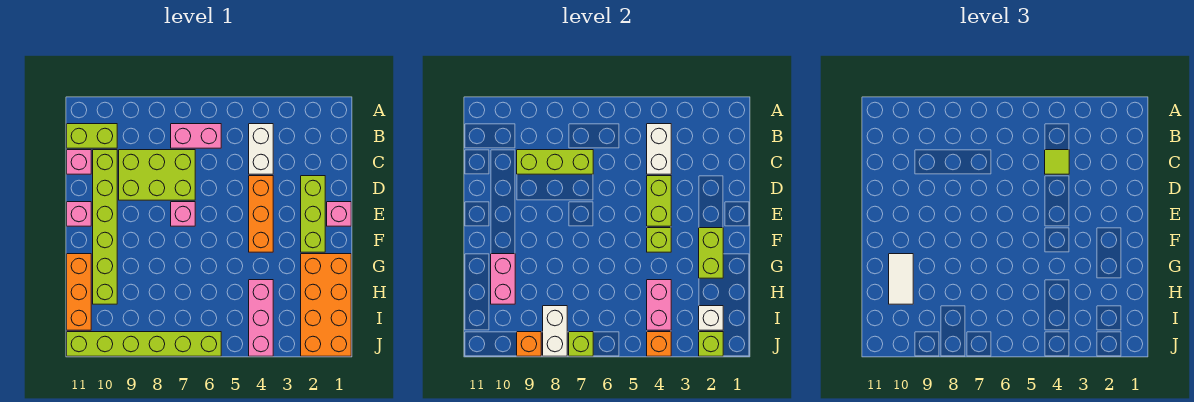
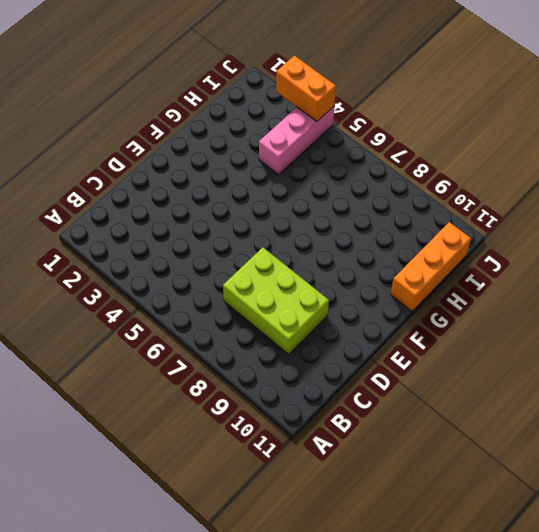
orange brick J3:J4 level 2 -> orange brick J4 level 2
none -> white brick B4:C4 level 1
none -> pink brick B6:B7 level 1
none -> lime brick B10:B11 level 1
none -> lime brick C10:H10 level 1

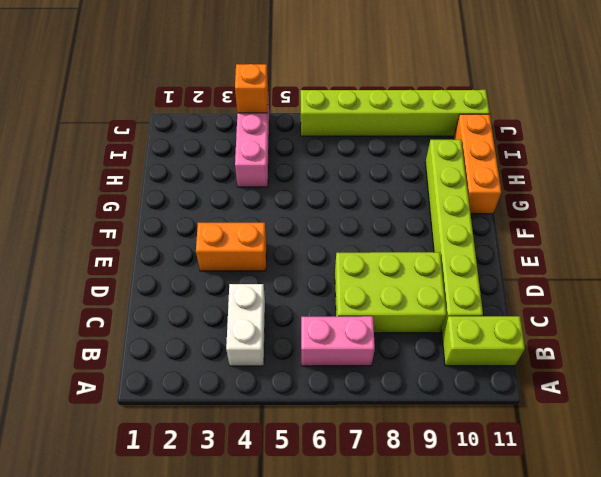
orange brick E3:E4 level 1 -> orange brick D4:F4 level 1
none -> pink brick C11 level 1
none -> lime brick D2:F2 level 1
none -> pink brick E1 level 1
none -> pink brick E7 level 1

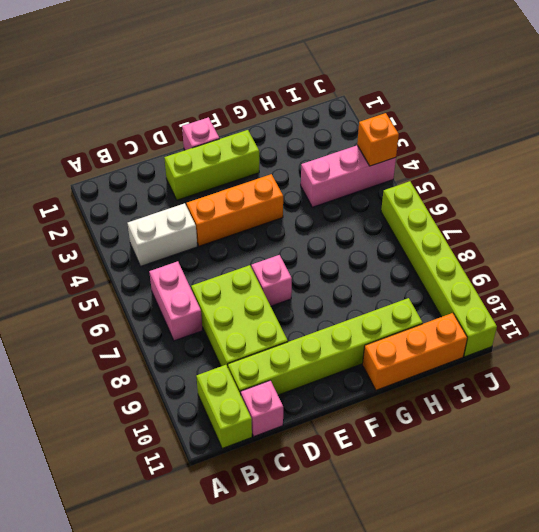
none -> pink brick E11 level 1
none -> orange brick G1:J2 level 1
none -> white brick B4:C4 level 2
none -> lime brick C7:C9 level 2

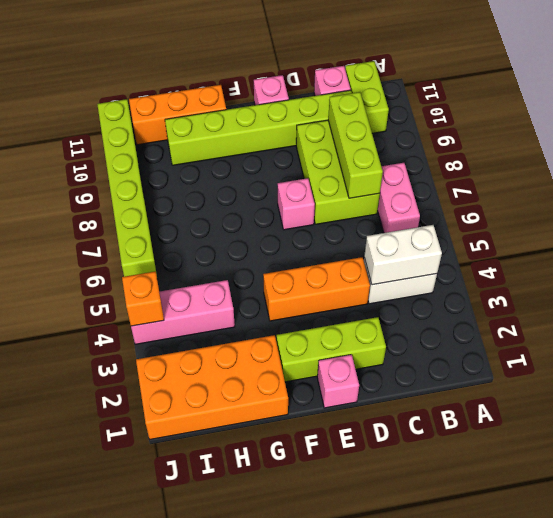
none -> lime brick D4:E4 level 2
none -> lime brick F2:G2 level 2
none -> lime brick F4 level 2
none -> pink brick G10:H10 level 2

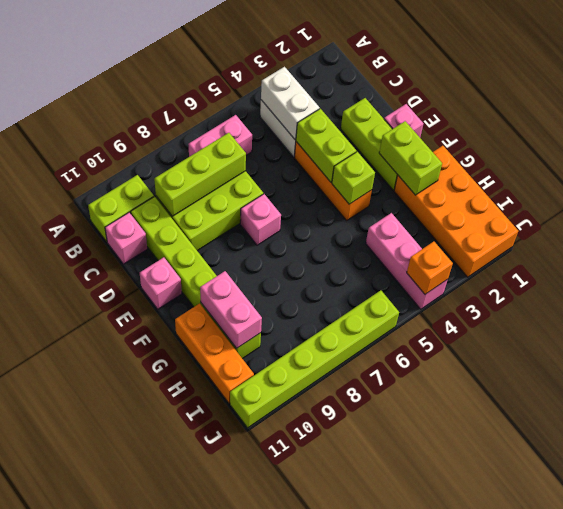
none -> pink brick H4:I4 level 2
none -> white brick I2 level 2
none -> white brick I8:J8 level 2
none -> lime brick J2 level 2

